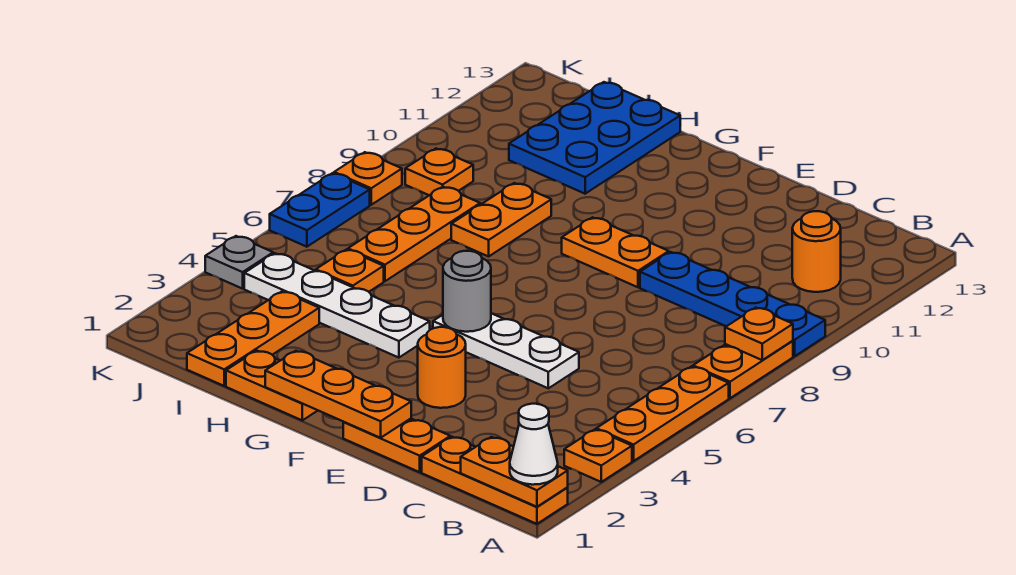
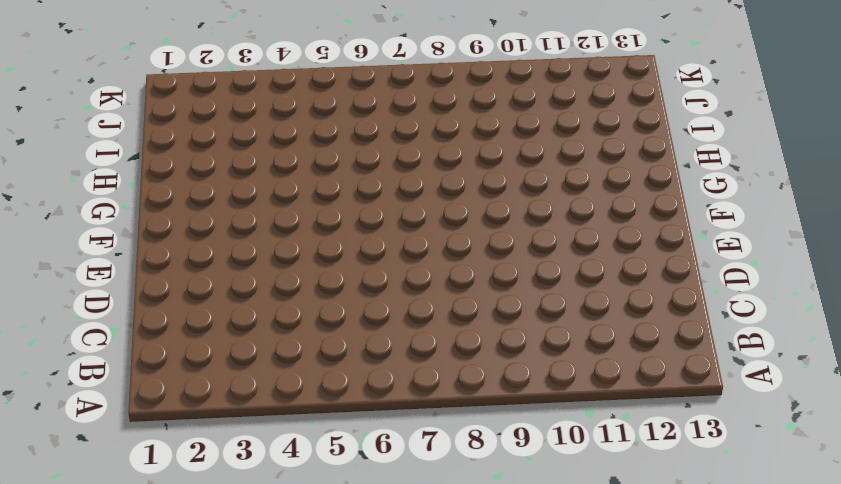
none -> orange plate A1:C1 level 1
none -> orange plate A3 level 1
none -> orange plate A4:A6 level 1

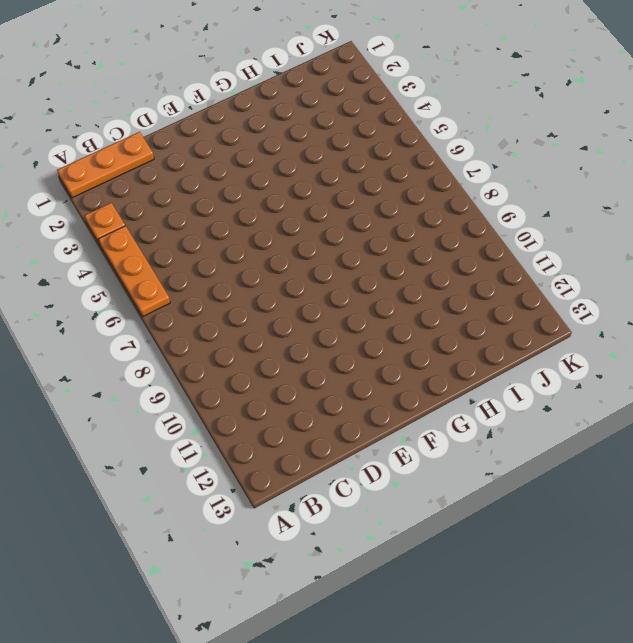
none -> orange plate A7:A8 level 1
none -> blue plate A9:D9 level 1
none -> orange round brick B11 level 1

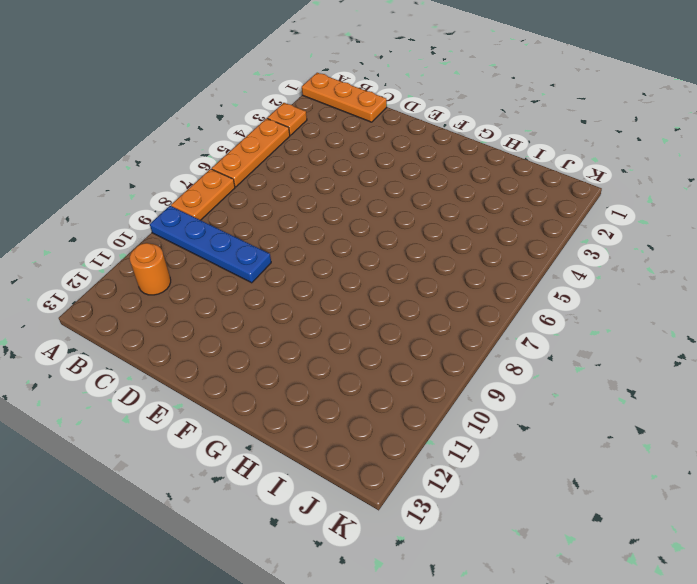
none -> orange plate D1:E1 level 1
none -> white plate D5:F5 level 1
none -> orange round brick E3 level 1

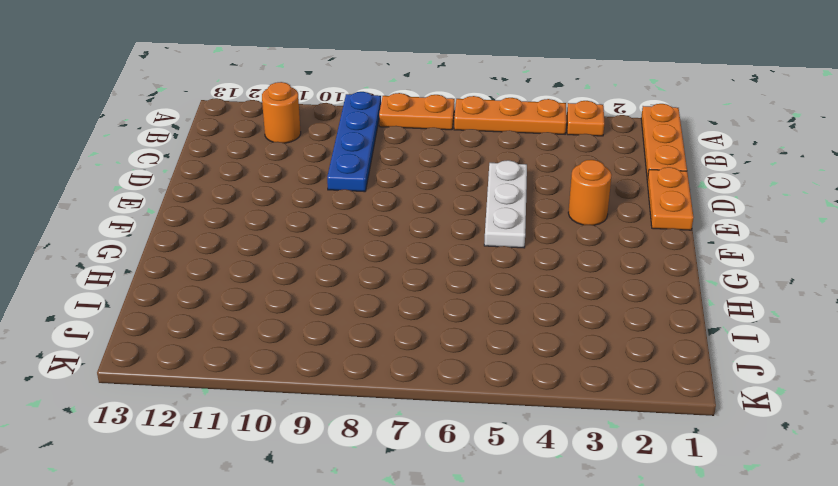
none -> orange plate E9:F9 level 1
none -> orange plate G1:H1 level 1
none -> white plate G4:J4 level 1

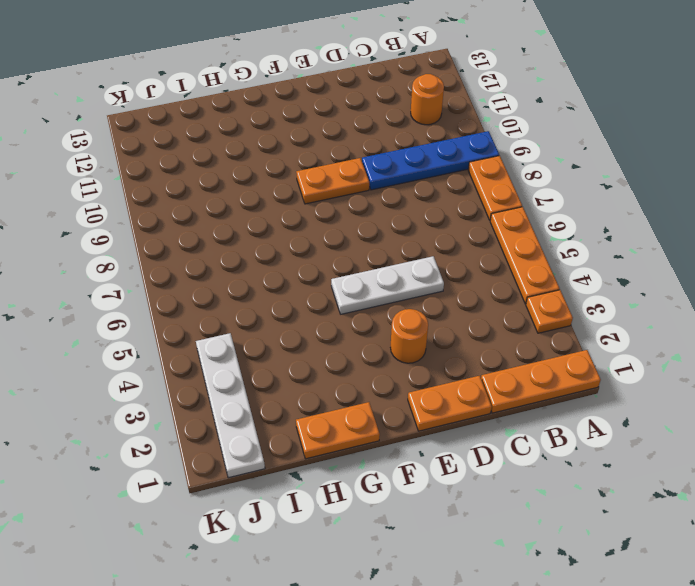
white plate J1:J4 level 1 -> white plate G4:J4 level 1
none -> orange plate H8:H9 level 1
none -> blue plate H11:I13 level 1
none -> orange plate I1:I3 level 1

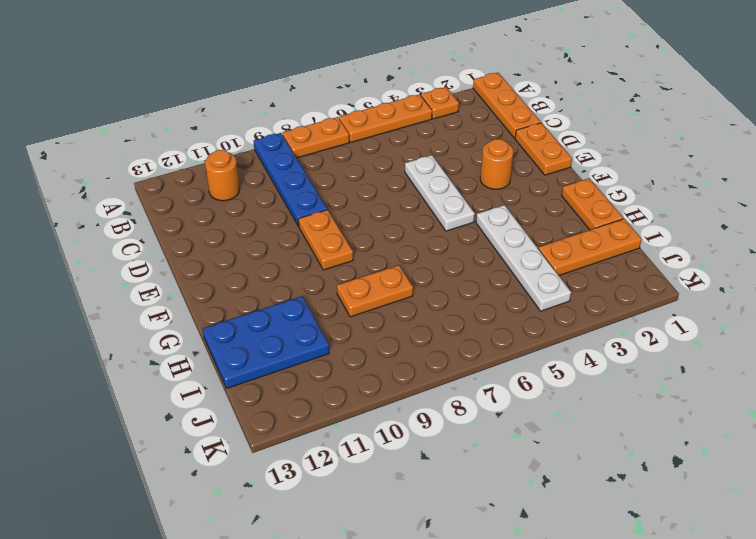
none -> orange plate I5 level 1
none -> orange plate I6:I8 level 1
none -> orange plate J9 level 1

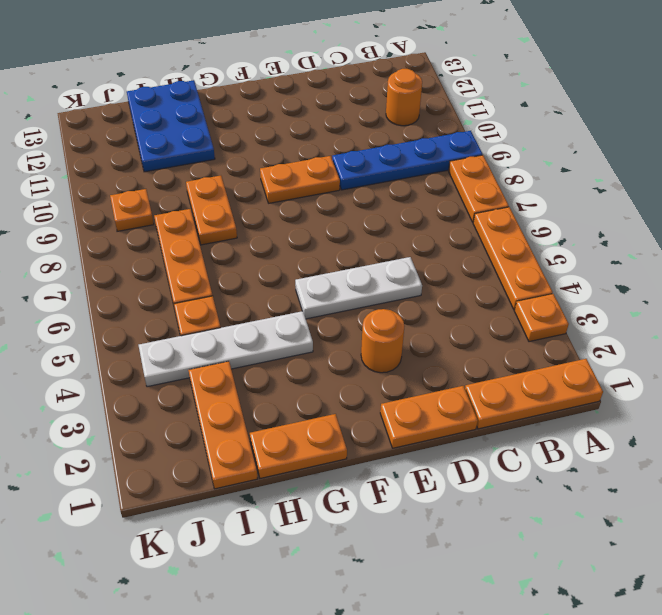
none -> grey plate K4 level 1
none -> blue plate K6:K7 level 1
none -> orange plate K8 level 1

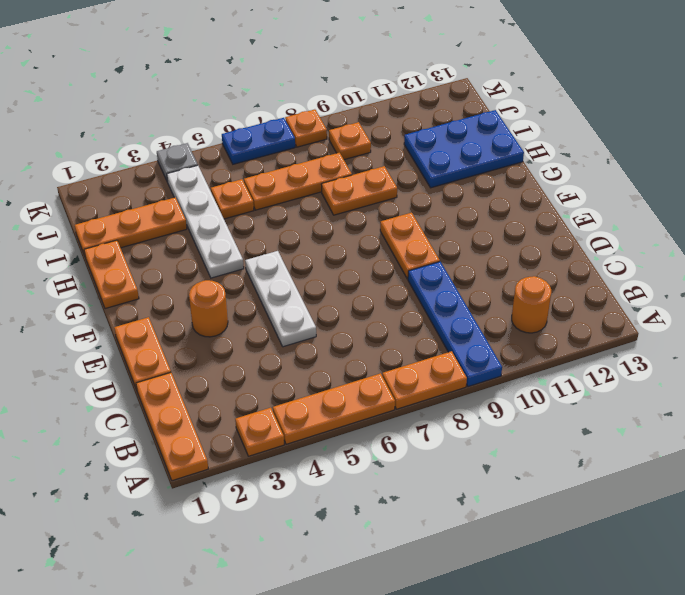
none -> orange plate A1:B1 level 2
none -> orange plate A8 level 2
none -> orange plate E1:G1 level 2

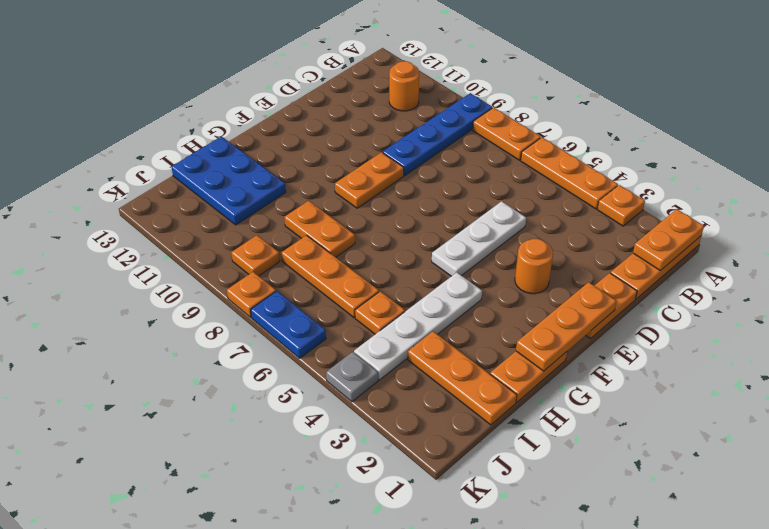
none -> orange plate A8 level 2
none -> grey round brick F5 level 2
none -> white cone A1 level 3

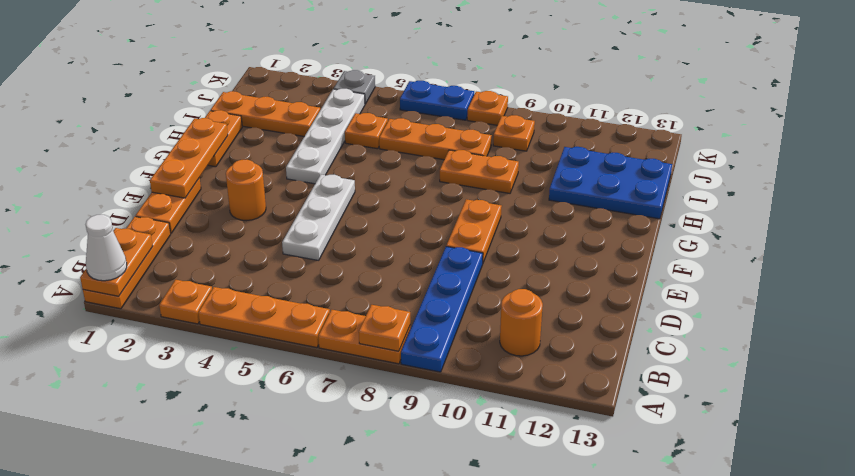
none -> grey round brick F5 level 2

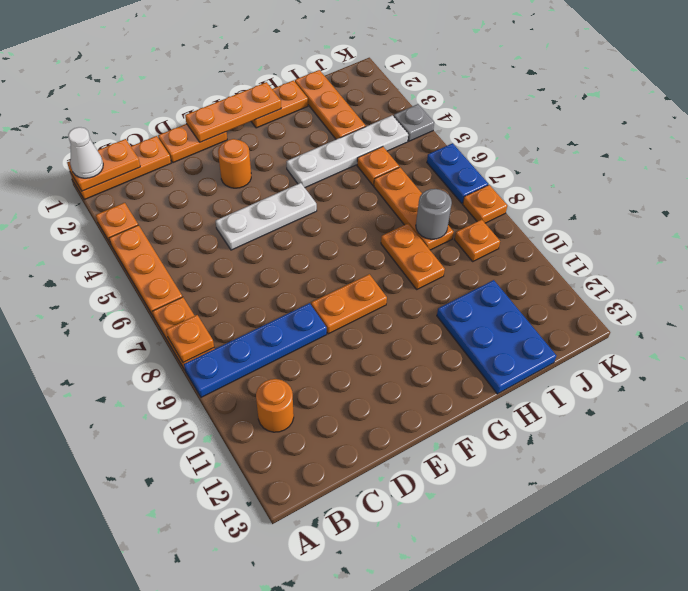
grey round brick I8 level 2 -> grey round brick F5 level 2

